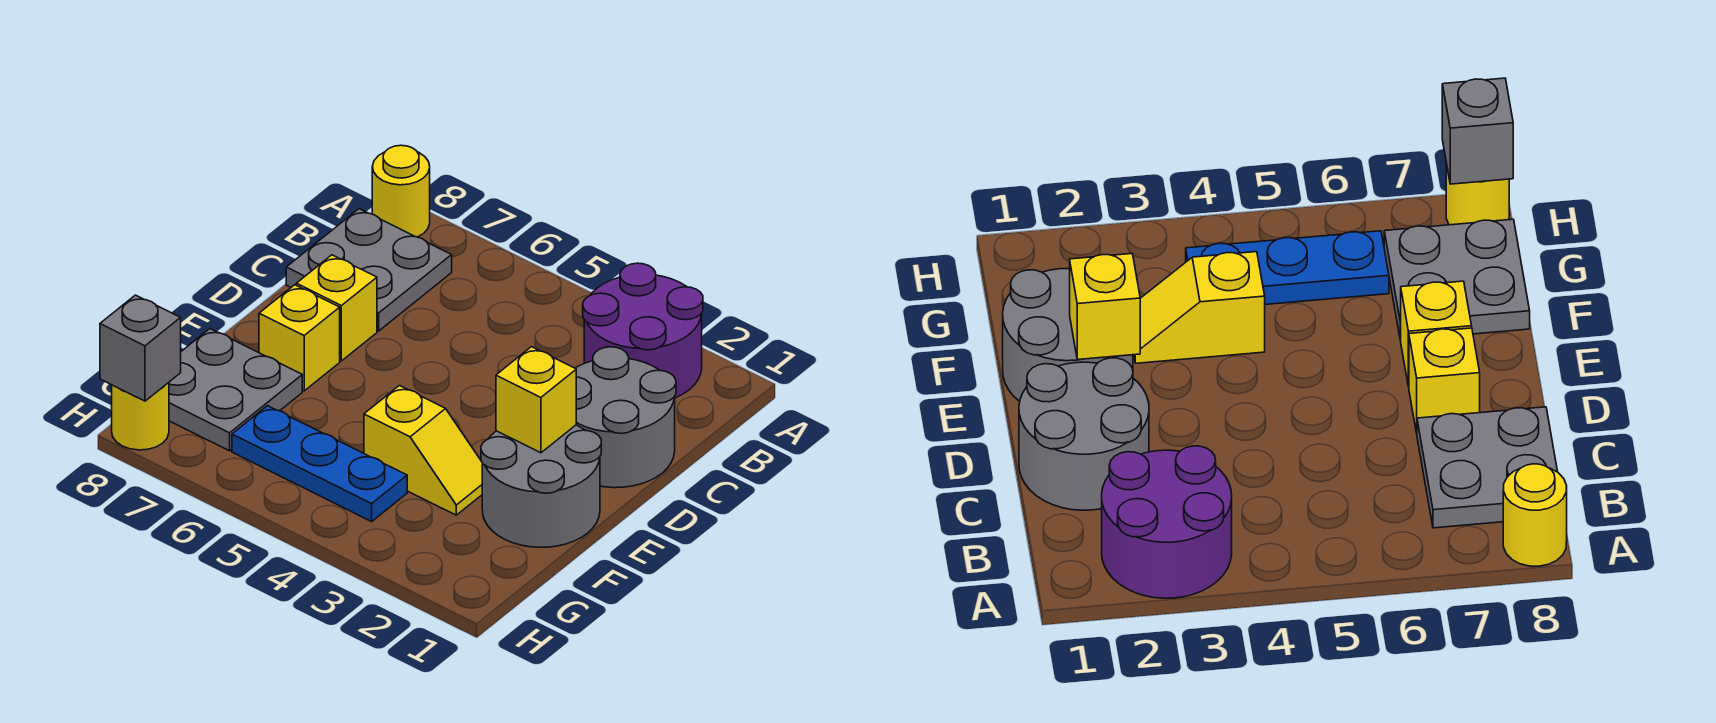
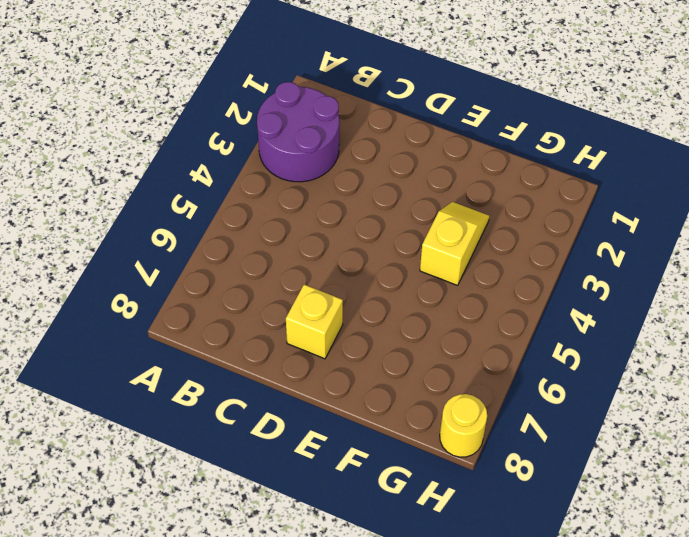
none -> yellow round brick A8 level 1
none -> grey plate B7:C8 level 1
none -> grey round brick C1:D2 level 1

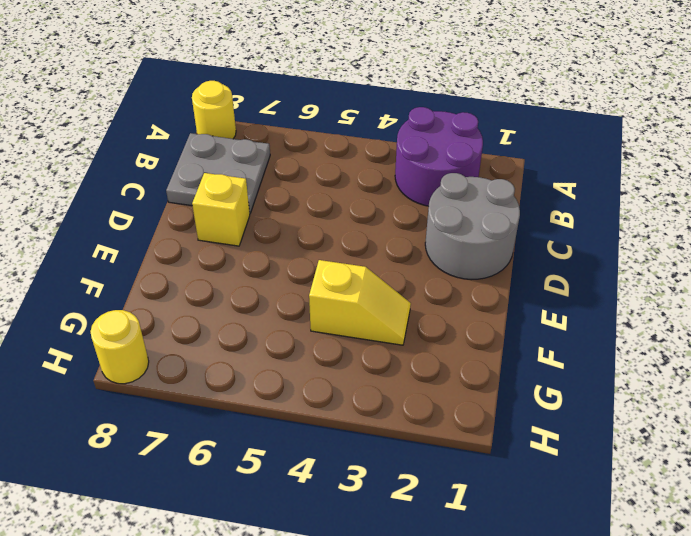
none -> grey round brick E1:F2 level 1
none -> yellow brick E7 level 1
none -> grey plate F7:G8 level 1

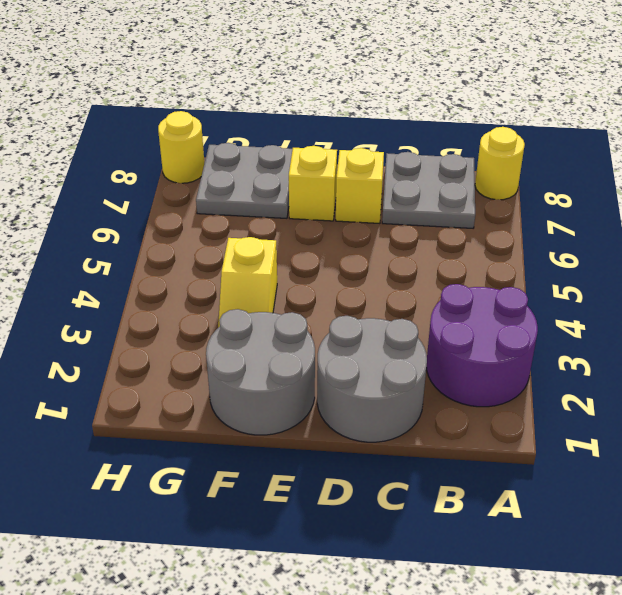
none -> blue plate G4:G6 level 1
none -> yellow brick E2 level 2
none -> grey brick H8 level 2

